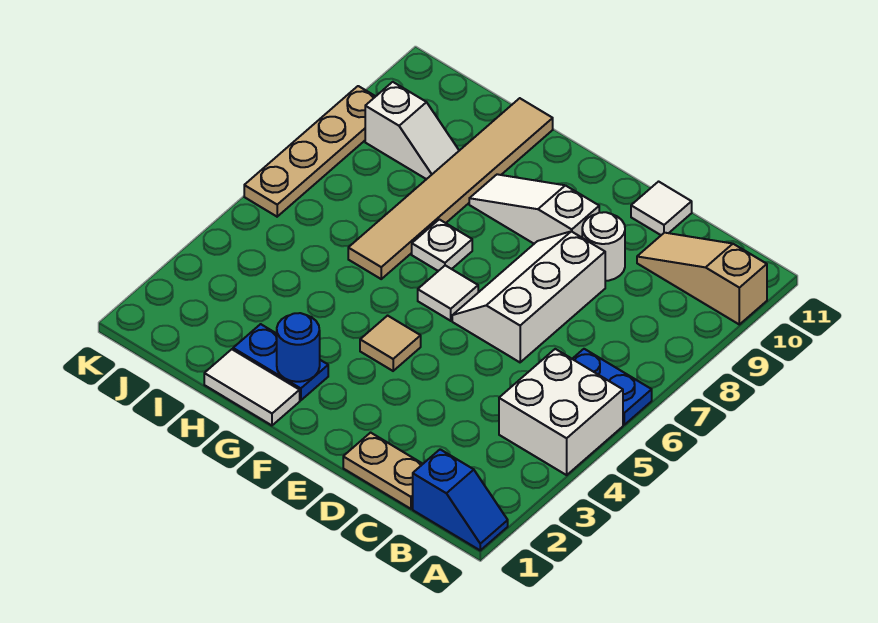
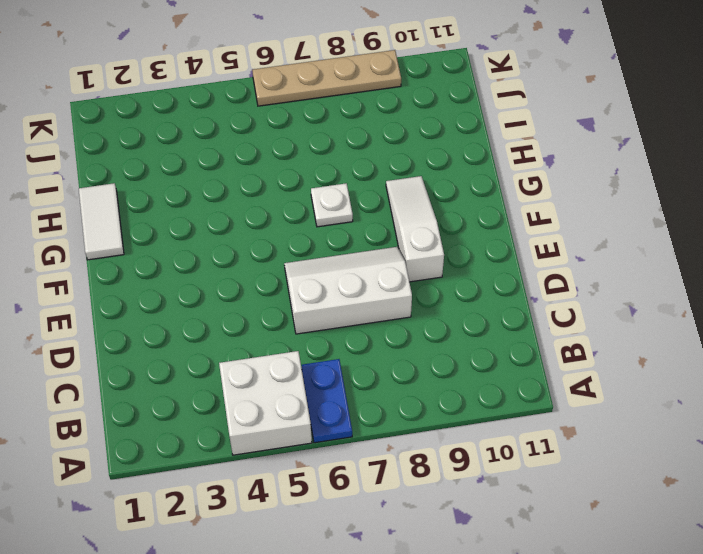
none -> blue slope A1:B1 level 1 top B
none -> tan slope A10:C10 level 1 top A
none -> tan plate C1:D1 level 1

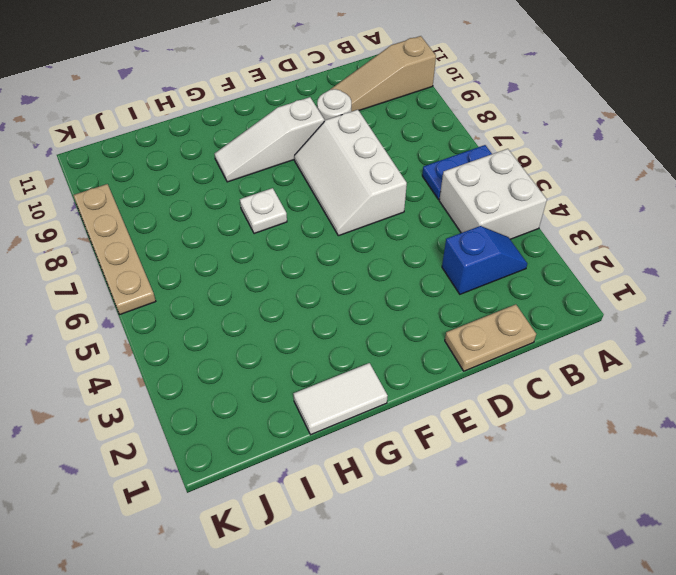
blue slope B3:C3 level 1 top C -> blue slope A1:B1 level 1 top B
none -> white tile D11 level 1
none -> tan tile F4 level 1
none -> white tile F6 level 1

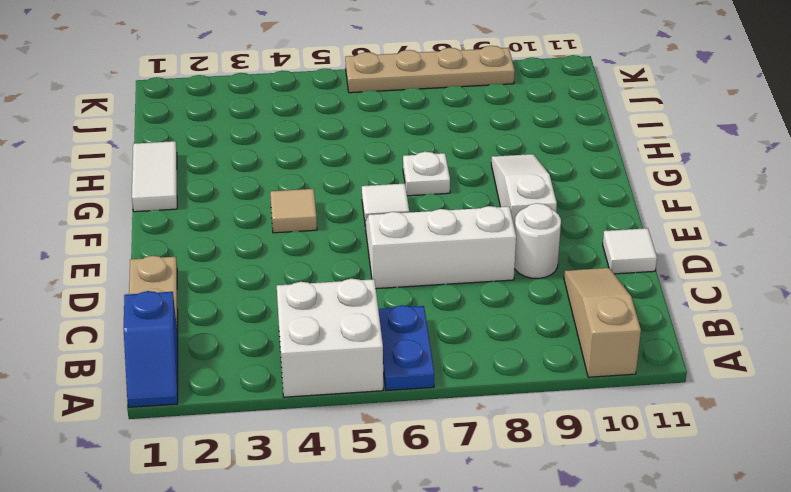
none -> blue plate G2:H2 level 1
none -> tan tile H6:H11 level 1
none -> white slope I9:J9 level 1 top J

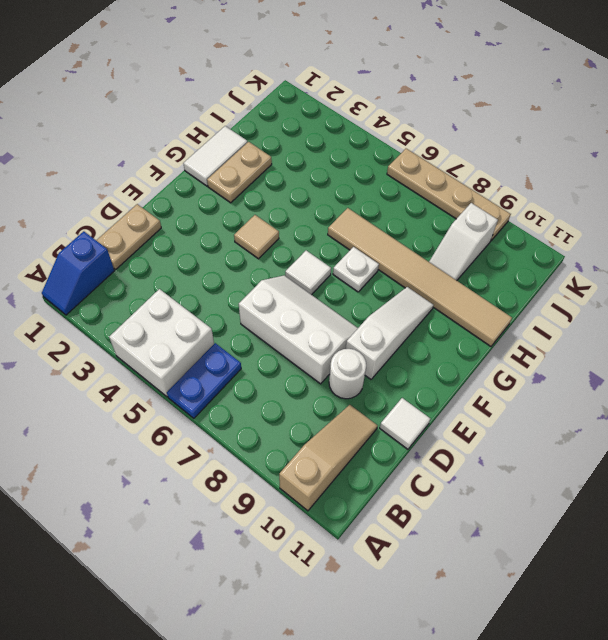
tan plate G2:H2 level 1 -> blue plate G2:H2 level 1
none -> blue round brick G2 level 2

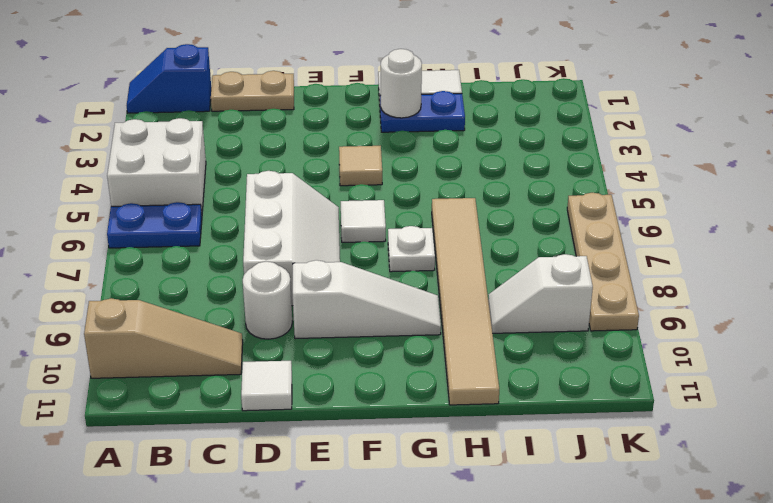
white round brick G2 level 2 -> blue round brick G2 level 2

